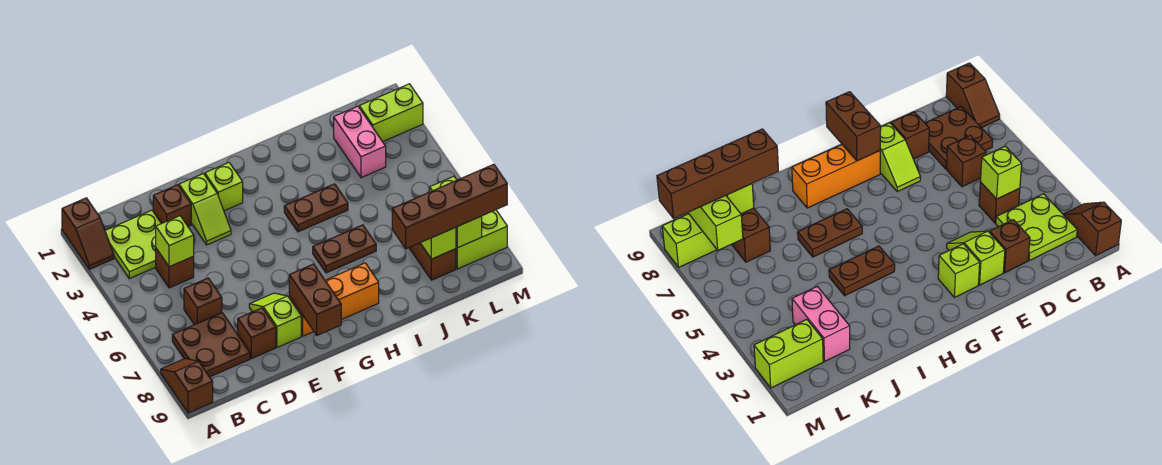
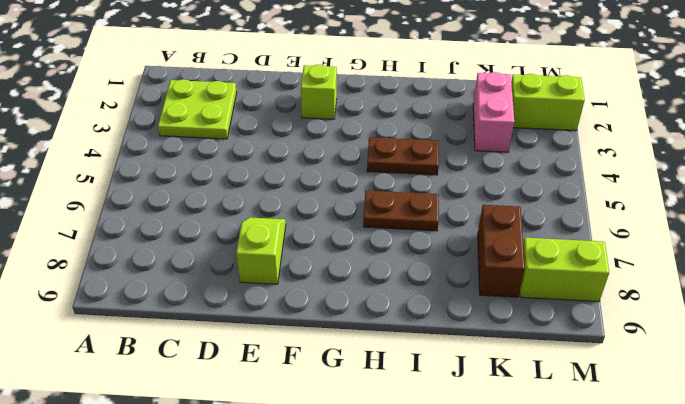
none -> brown slope A1:A2 level 1 top 1
none -> brown slope A8:A9 level 1 top 9
none -> brown plate B7:C8 level 1

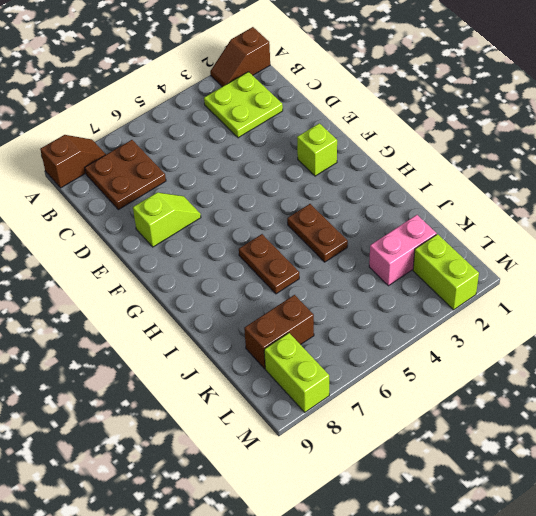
none -> brown brick C4 level 1
none -> brown brick C6 level 1
none -> brown brick D2 level 1

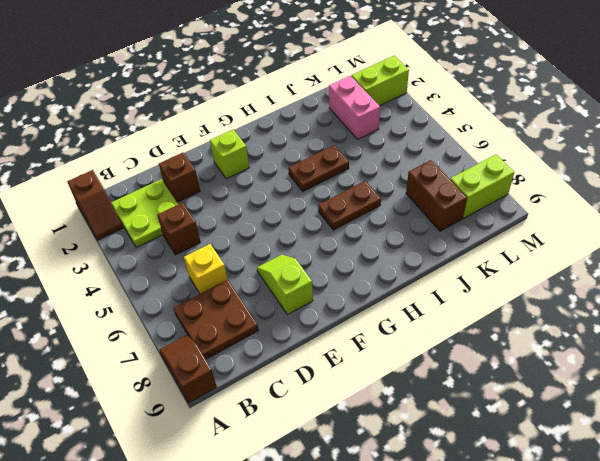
yellow brick C6 level 1 -> brown brick C6 level 1
none -> brown brick D8 level 1
none -> lime slope E2:E3 level 1 top 2
none -> orange brick F8:H8 level 1

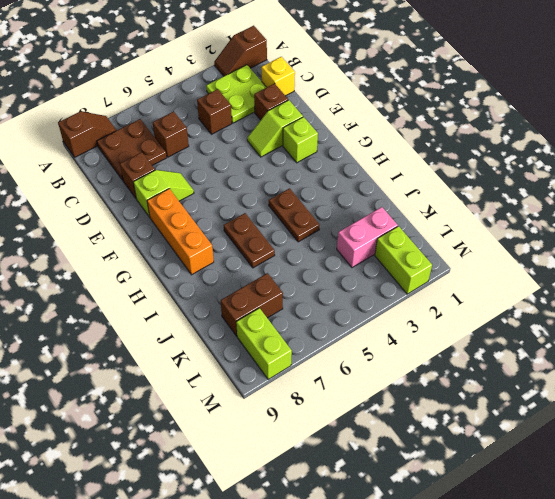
yellow brick C1 level 1 -> none
none -> lime brick C4 level 2
none -> brown brick F8:F9 level 2
none -> lime brick K8 level 2

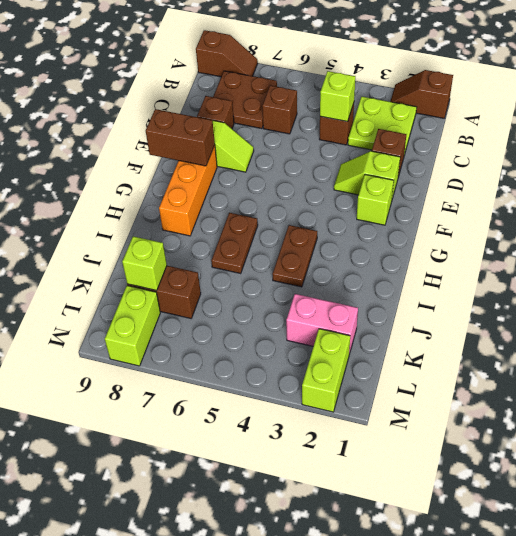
none -> lime brick L7:L8 level 2
none -> brown brick J8:M8 level 3

